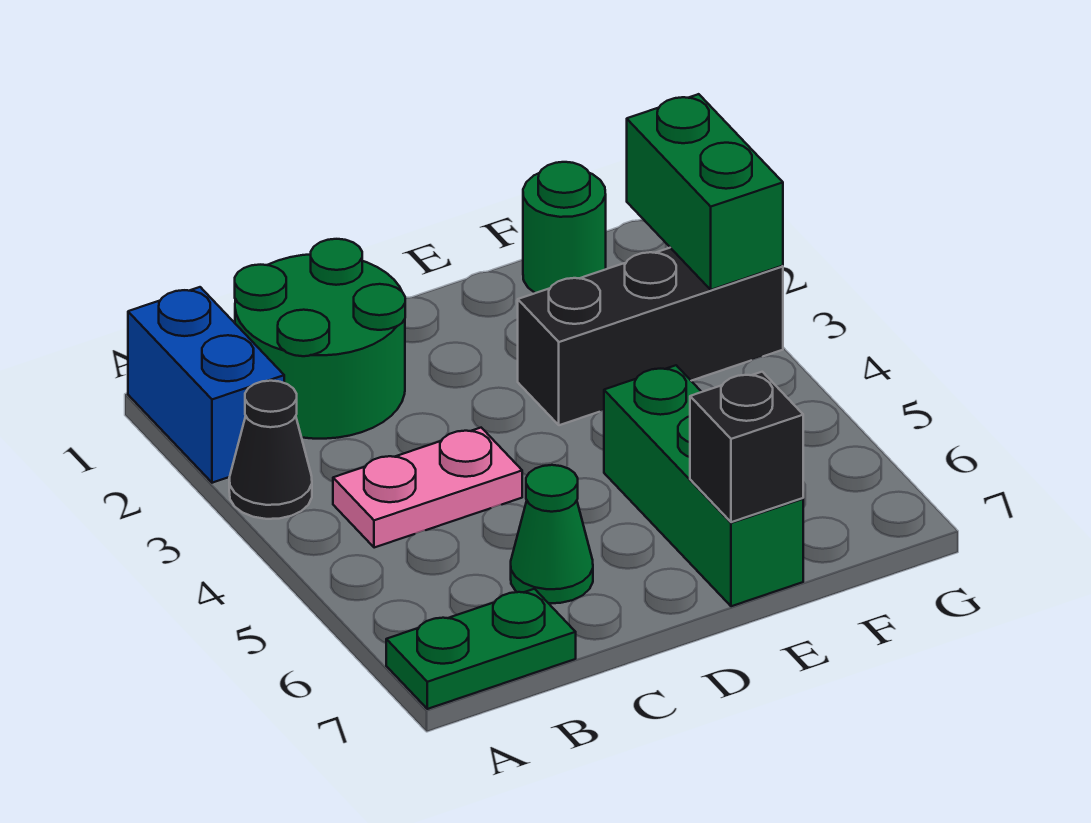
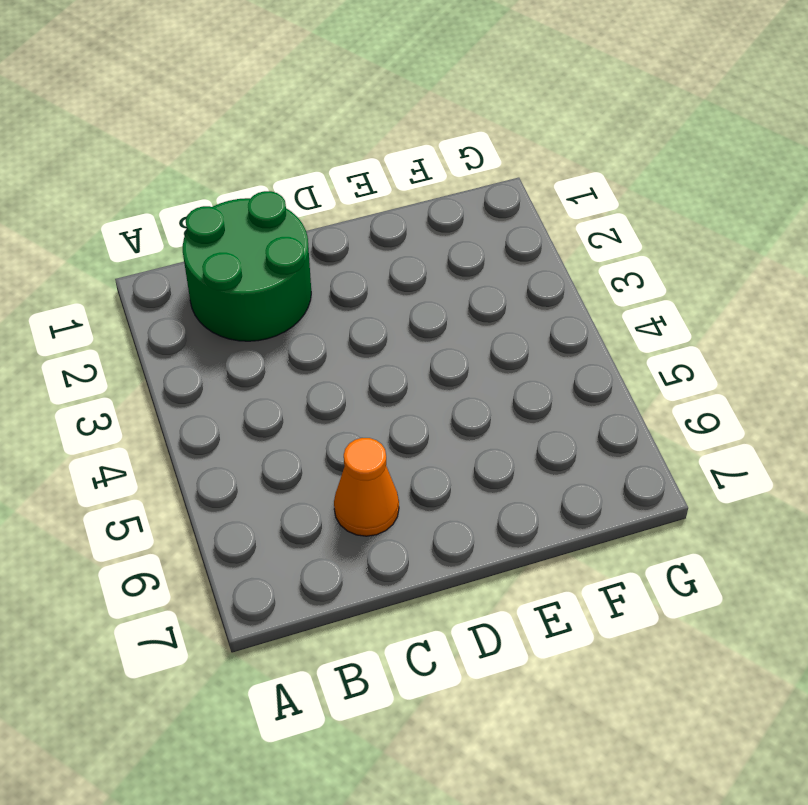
orange cone C6 level 1 -> green cone C6 level 1
none -> blue brick A1:A2 level 1
none -> black cone A3 level 1

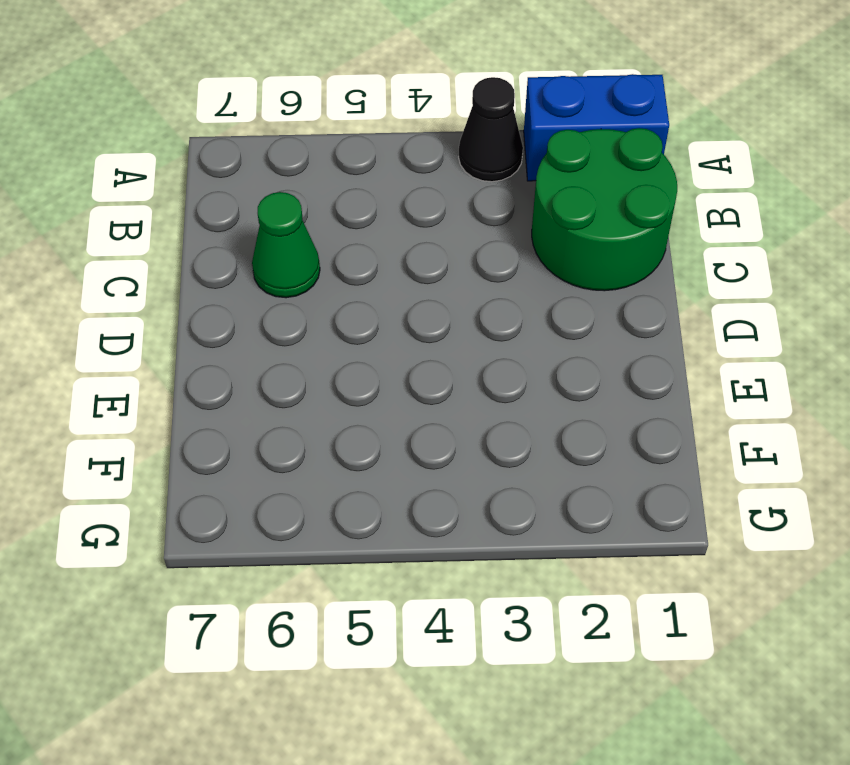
none -> green plate A7:B7 level 1
none -> pink plate B4:C4 level 1

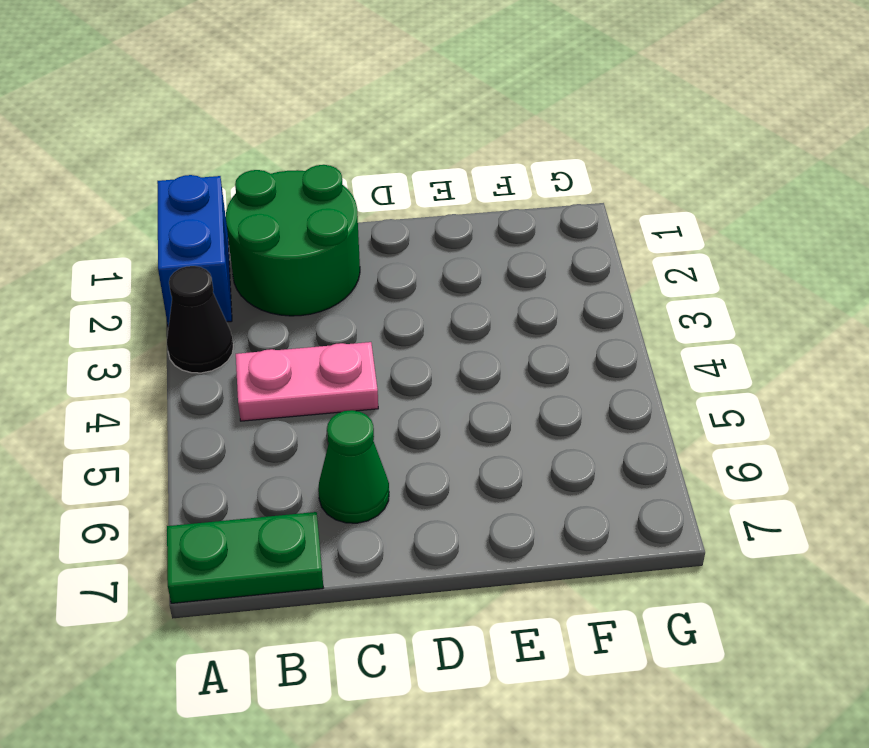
none -> black brick E3:G3 level 1
none -> green brick E5:E7 level 1

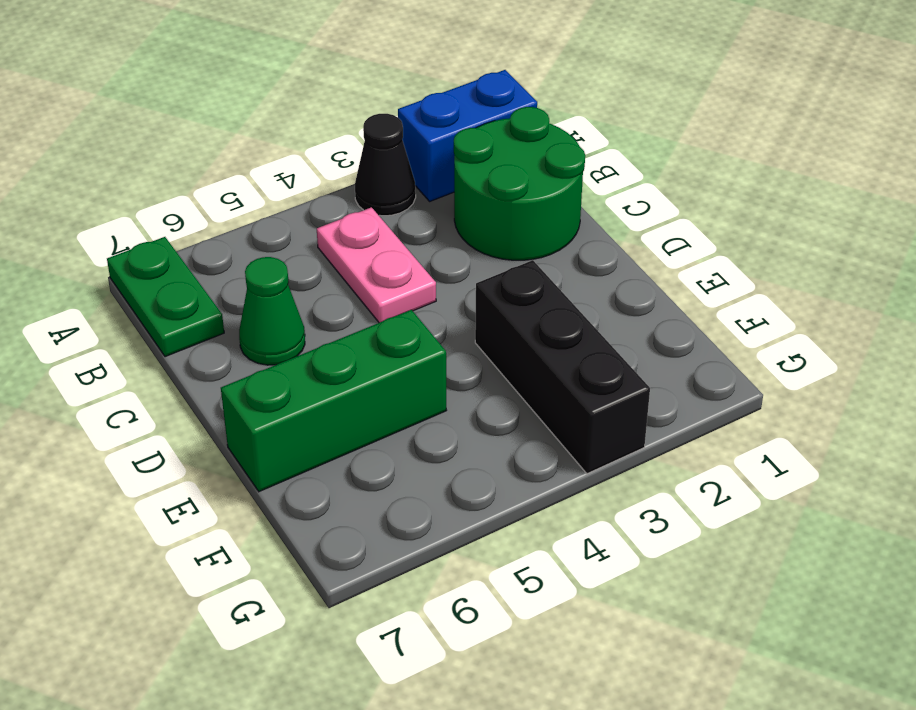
none -> green round brick F1 level 1
none -> black brick E7 level 2

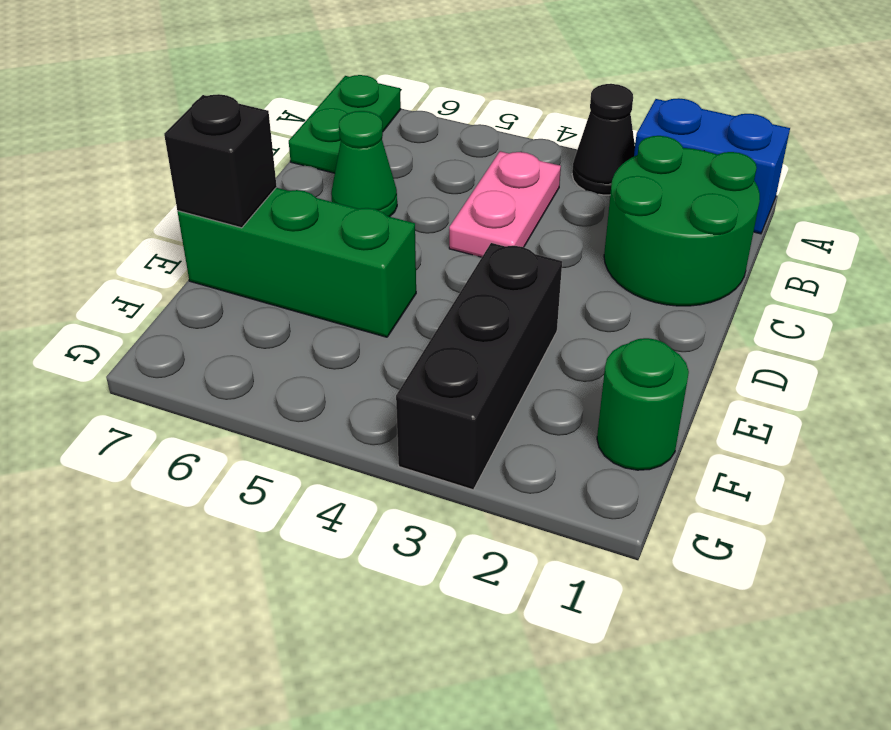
none -> green brick G2:G3 level 2

